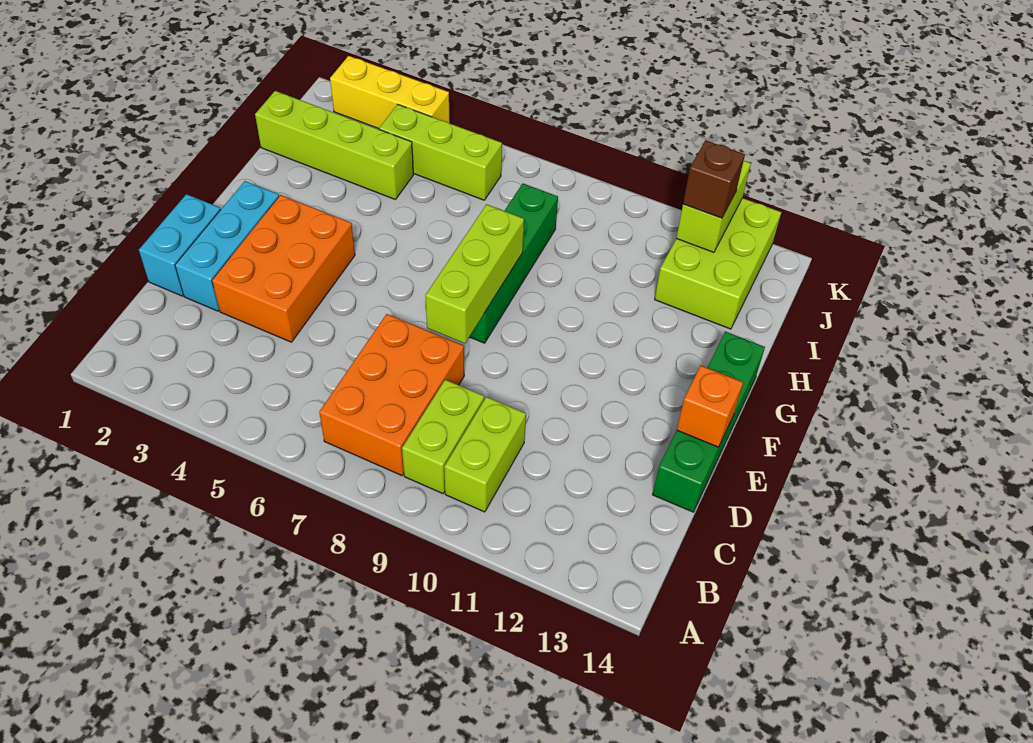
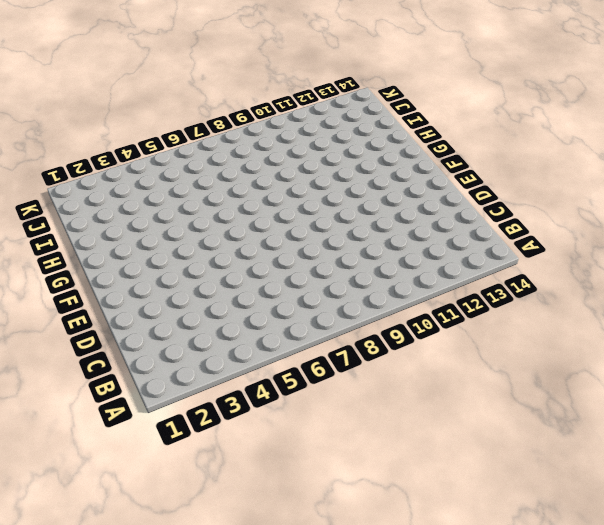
none -> orange brick B7:D8 level 1
none -> lime brick B9:C9 level 1
none -> lime brick B10:C10 level 1

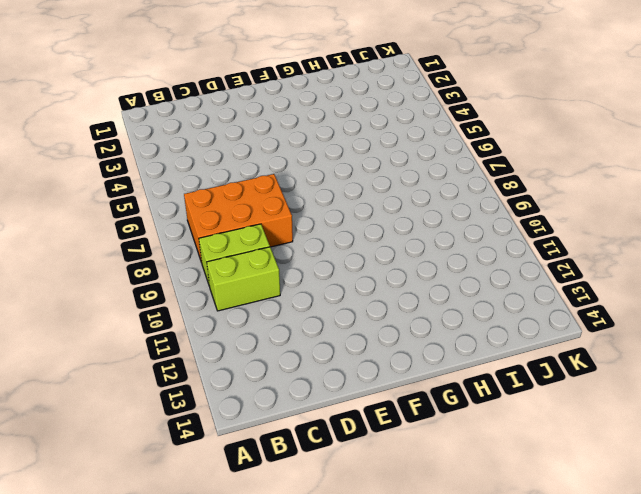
none -> cyan brick D1:E1 level 1
none -> cyan brick D2:F2 level 1
none -> orange brick D3:F4 level 1

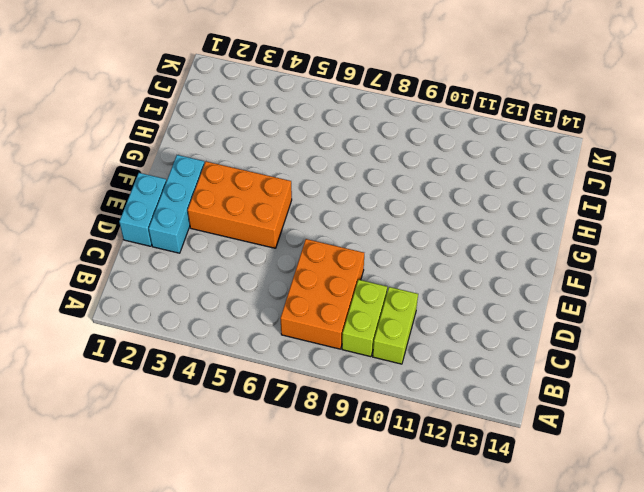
orange brick E3:F5 level 1 -> orange brick D3:F4 level 1
none -> green brick D14:G14 level 1
none -> green brick F8:I8 level 1
none -> lime brick I1:I4 level 1

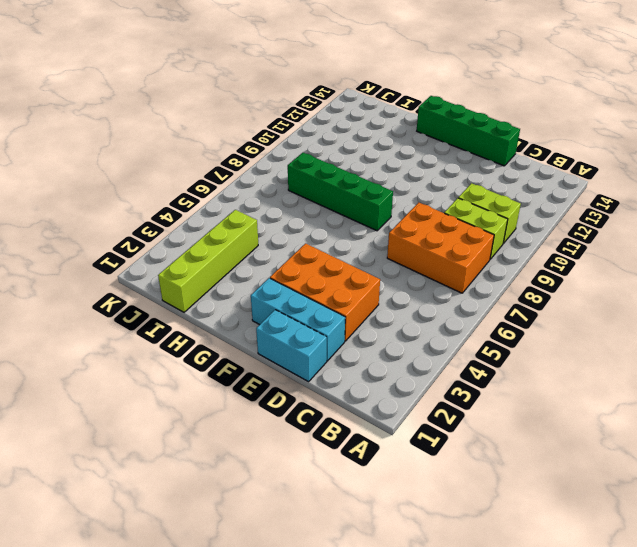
none -> lime brick I12:K13 level 1
none -> lime brick J4:J6 level 1
none -> yellow brick K2:K4 level 1

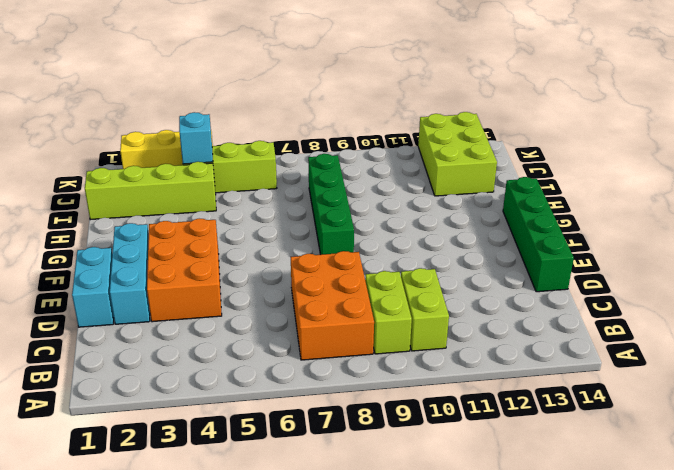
cyan brick J4 level 2 -> none
none -> lime brick E8:G8 level 2
none -> orange brick E14 level 2
none -> lime brick J12:K12 level 2

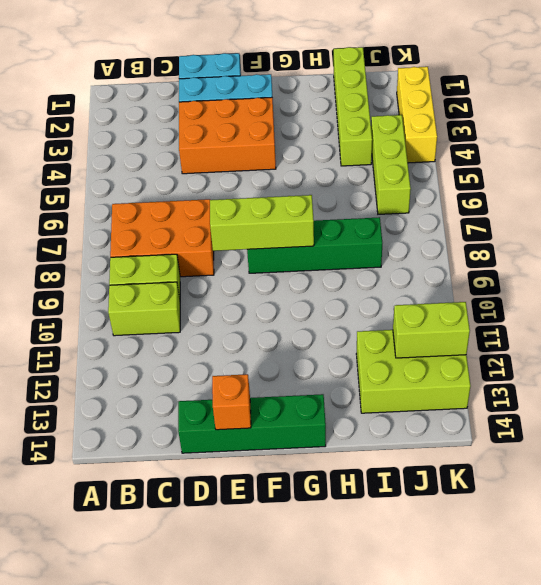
none -> brown brick J12 level 3

